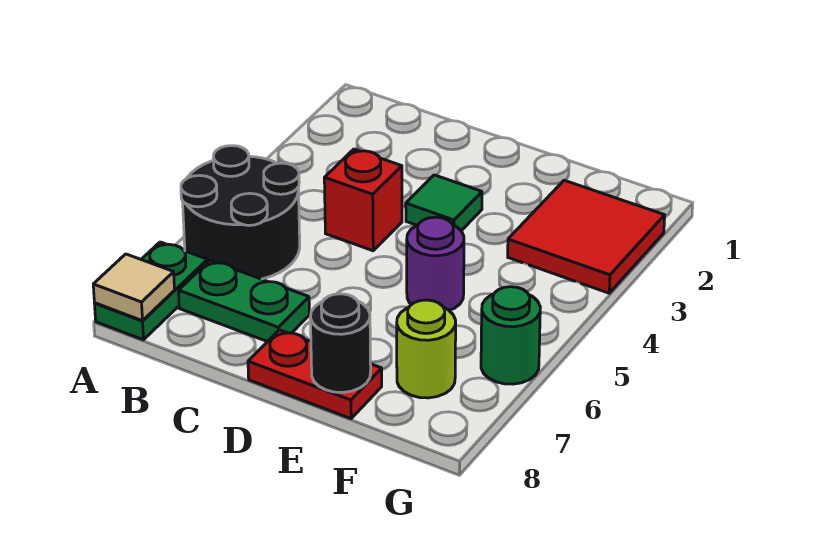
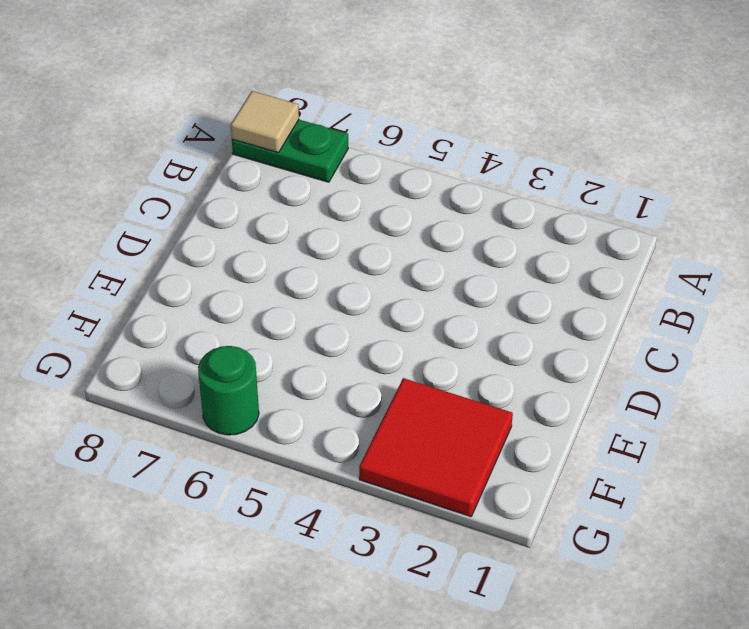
none -> black round brick A5:B6 level 1
none -> green plate B7:C7 level 1
none -> red brick C4 level 1

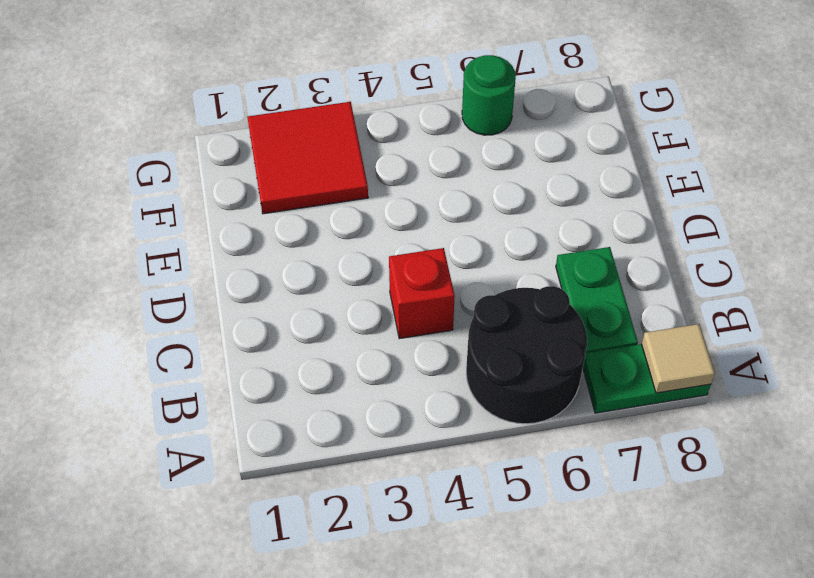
none -> green tile D3 level 1
none -> red plate D8:E8 level 1
none -> purple round brick E5 level 1

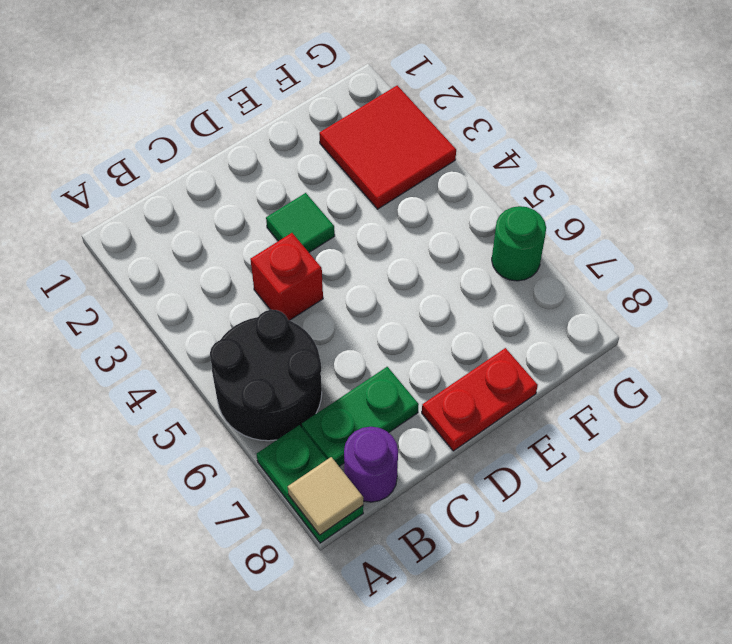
purple round brick B8 level 1 -> purple round brick E5 level 1
none -> lime round brick F7 level 1
none -> black round brick E8 level 2

